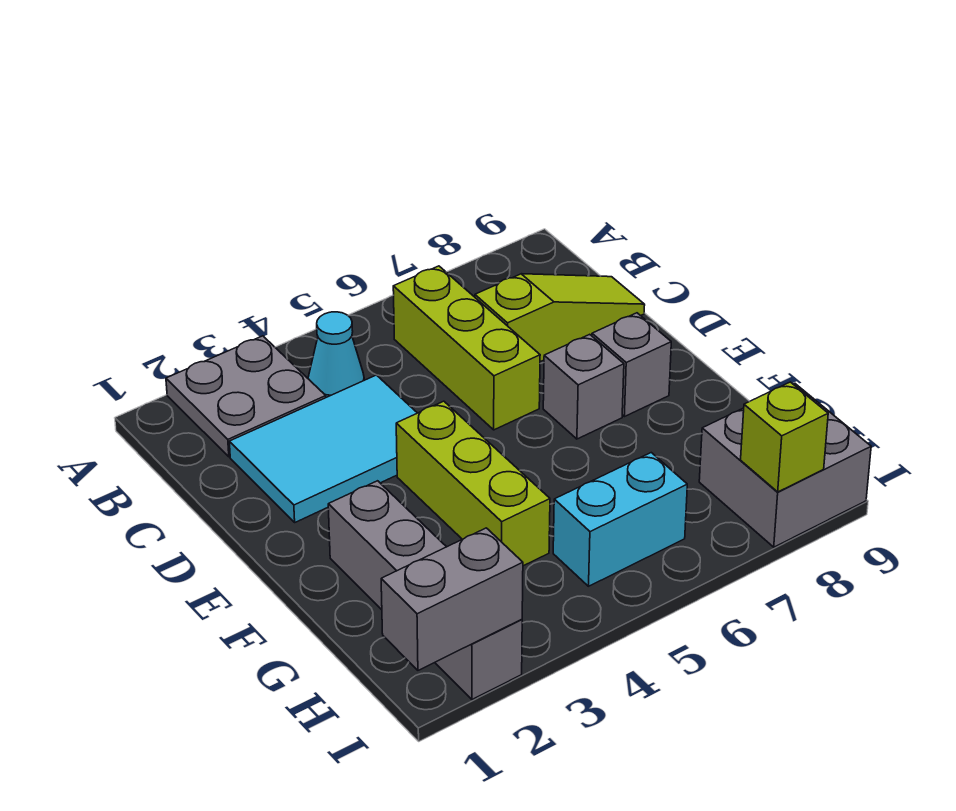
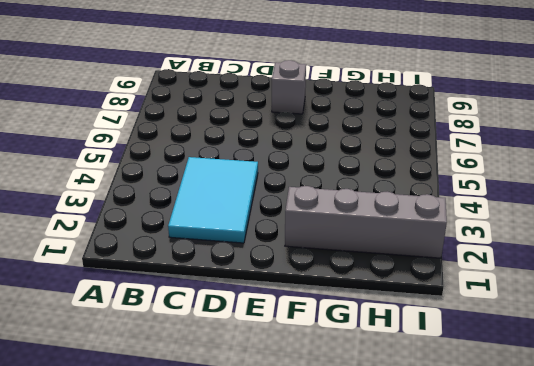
none -> grey plate A2:B3 level 1
none -> cyan cone B4 level 1
none -> lime brick B6:D6 level 1

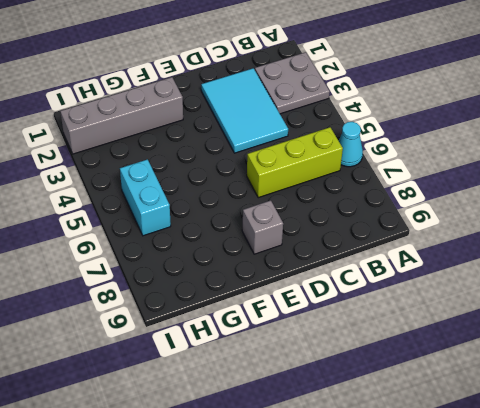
cyan cone A6 level 1 -> cyan cone B4 level 1
none -> lime slope C7:C9 level 1 top 7
none -> lime brick E4:G4 level 1
none -> grey brick E7 level 1

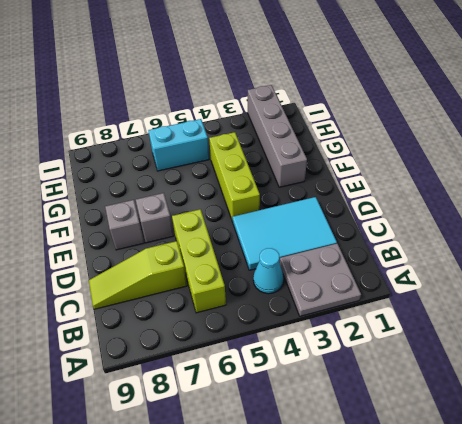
none -> grey brick H8:I9 level 1
none -> grey brick I1:I2 level 2
none -> lime brick I8 level 2

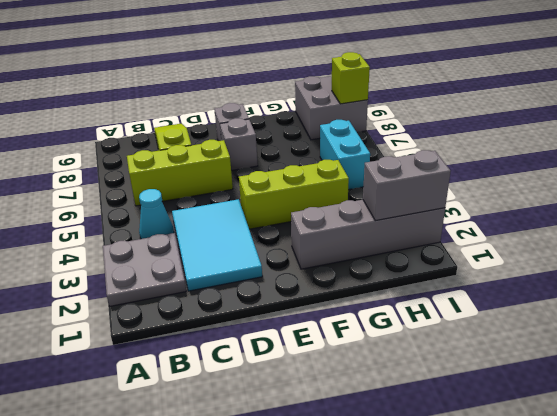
grey brick H2:I2 level 2 -> grey brick I1:I2 level 2

